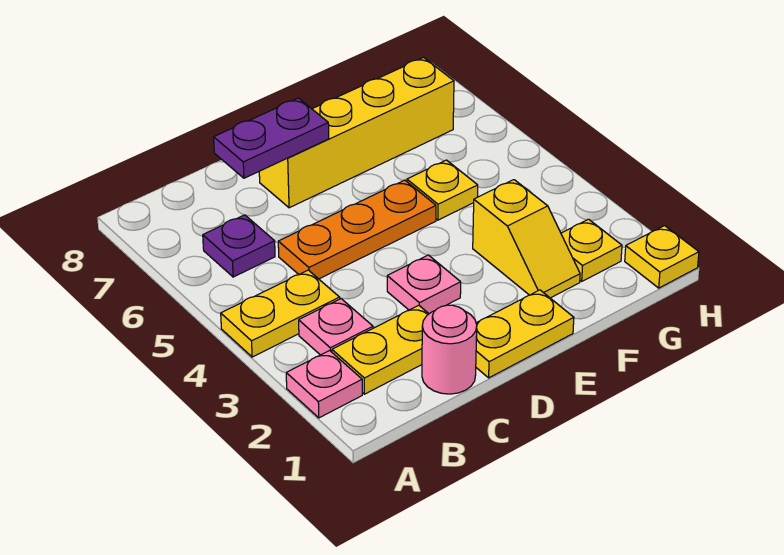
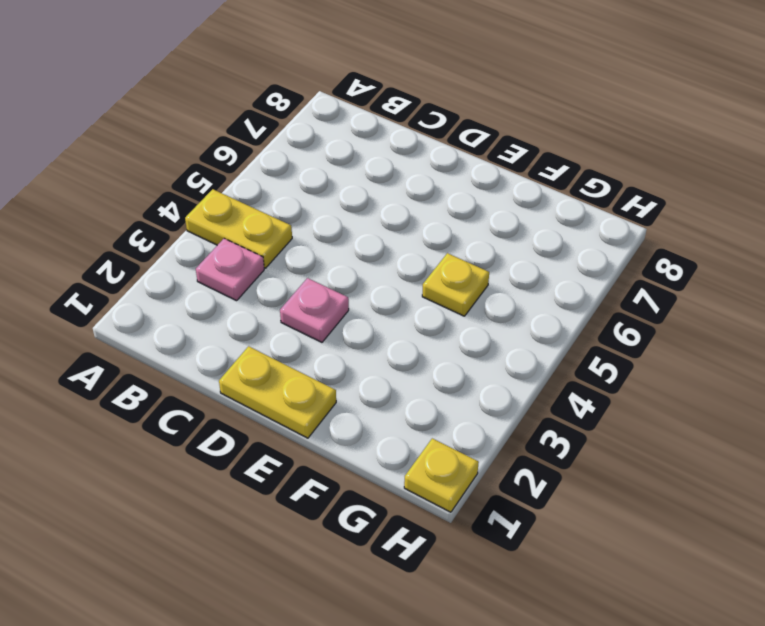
none -> pink plate A2 level 1
none -> yellow plate B2:C2 level 1
none -> purple plate B6 level 1

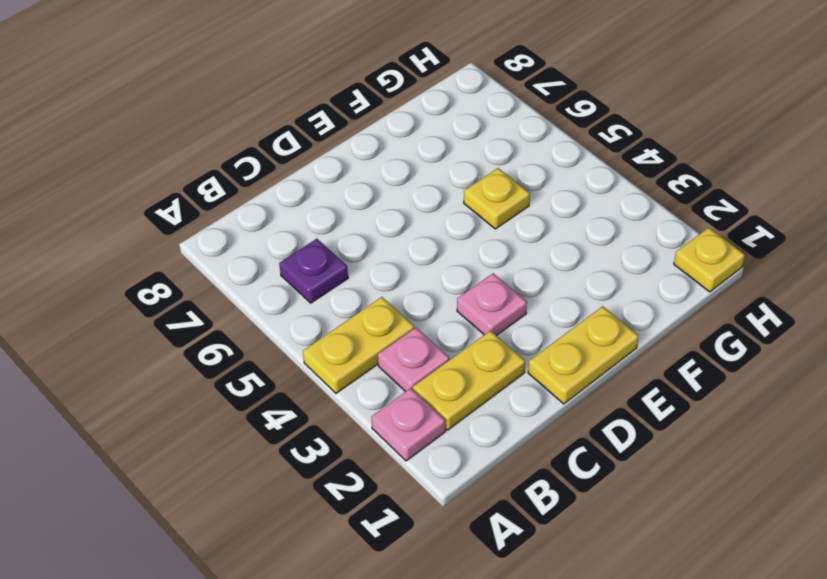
none -> pink round brick C1 level 1
none -> orange plate C5:E5 level 1
none -> yellow brick D7:G7 level 1

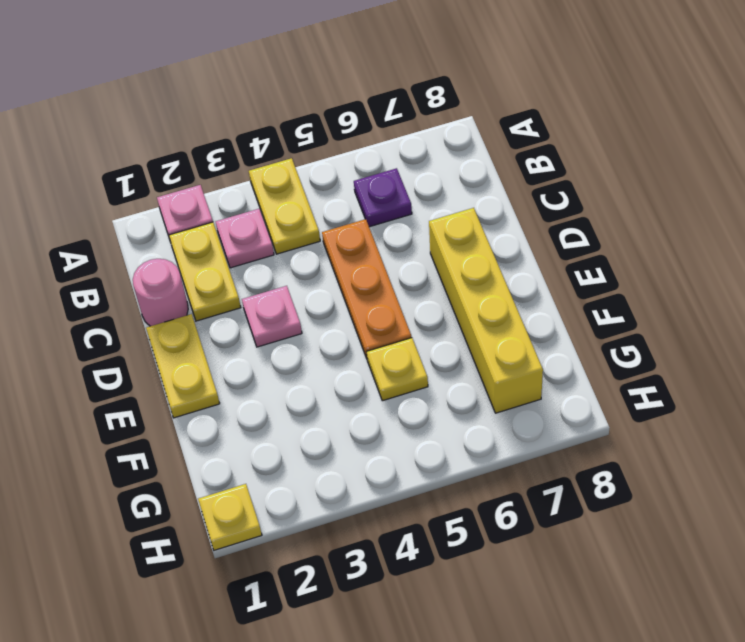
none -> yellow slope F2:F3 level 1 top 3
none -> yellow plate G2 level 1
none -> purple plate C7:D7 level 2

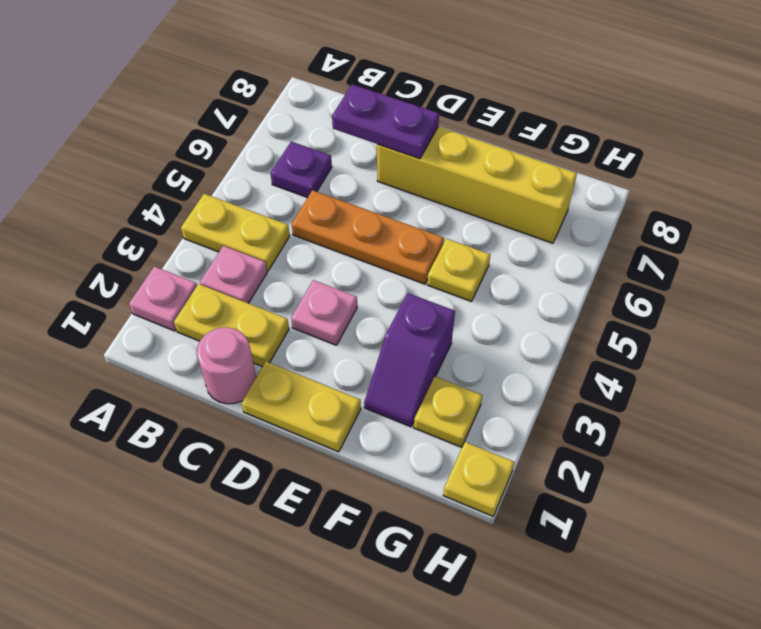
purple slope F2:F3 level 1 top 3 -> yellow slope F2:F3 level 1 top 3

